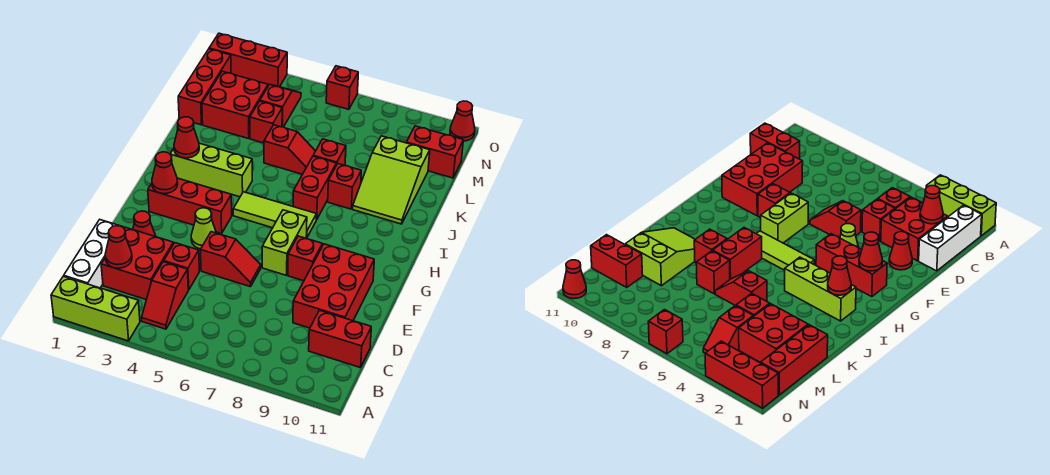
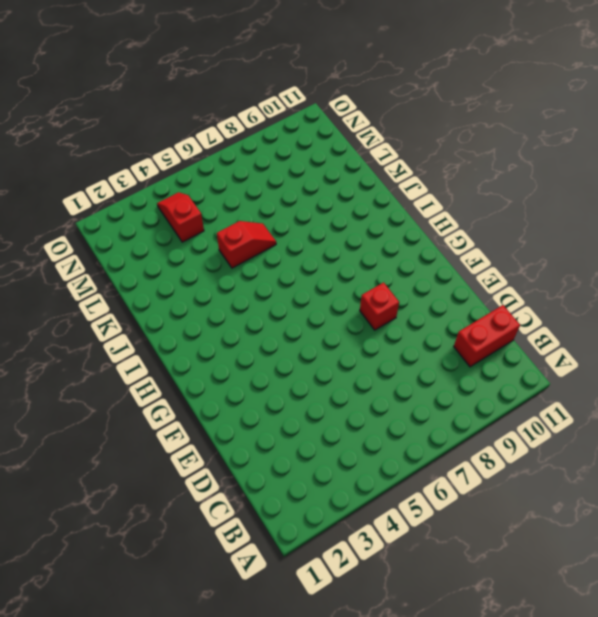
none -> lime brick A1:A3 level 1
none -> white brick B1:D1 level 1
none -> red slope B4:C4 level 1 top C
none -> red brick C2:D3 level 1

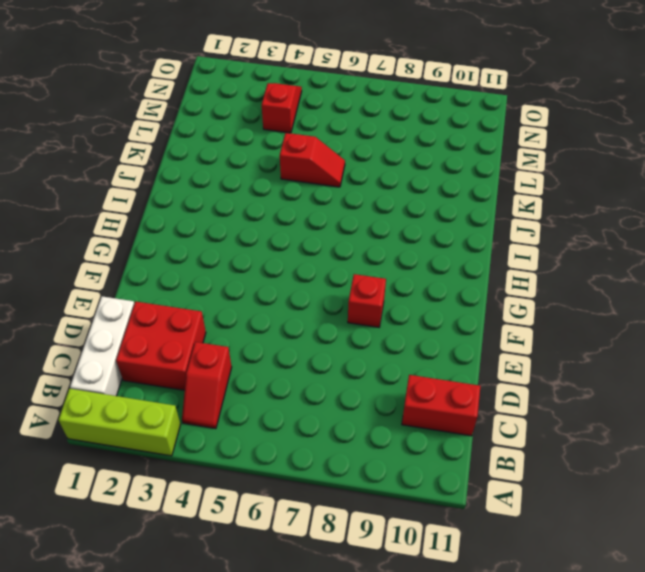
none -> red brick D4 level 1
none -> red brick D9:F10 level 1
none -> red cone E2 level 1
none -> red slope E5:E6 level 1 top 5

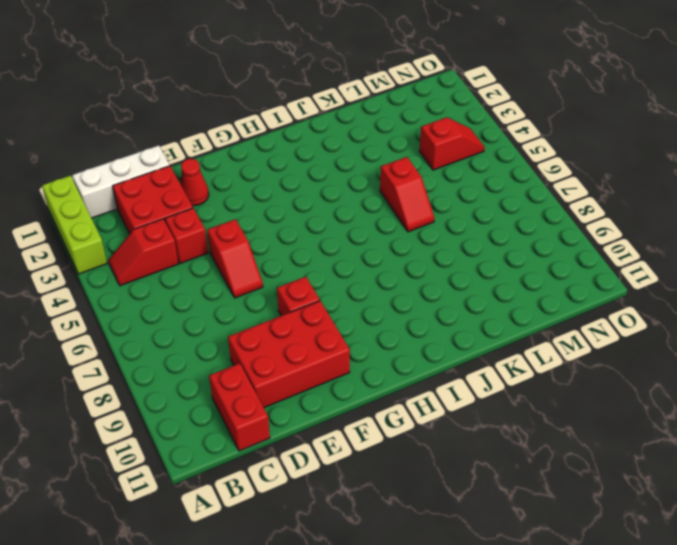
none -> lime cone F4 level 1
none -> lime brick F7:G7 level 1
none -> red brick G2:G4 level 1
none -> lime tile H5:H7 level 1

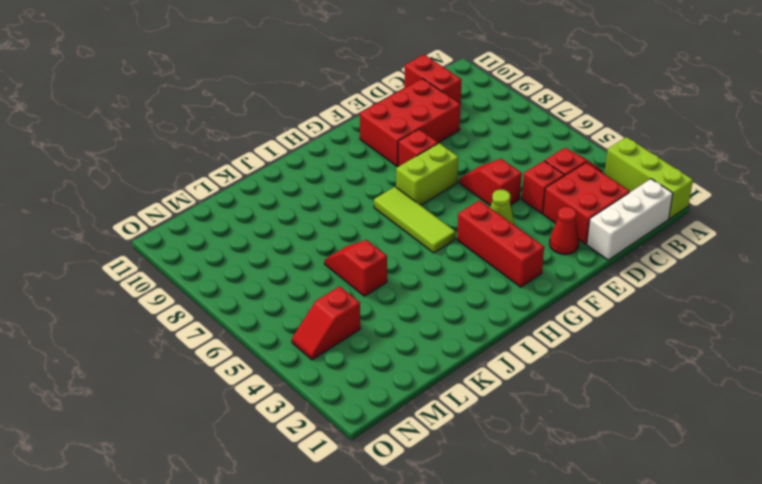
none -> lime brick I2:I4 level 1
none -> red brick I7:J7 level 1
none -> red brick J8 level 1
none -> lime slope J9:L10 level 1 top L

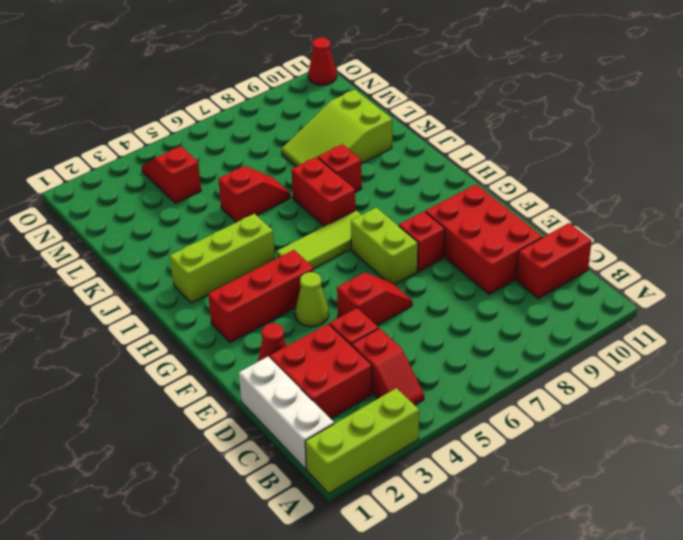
lime slope K8:L10 level 1 top 10 -> lime slope J9:L10 level 1 top L
none -> red brick K7 level 1
none -> red brick L1:N1 level 1
none -> red brick L2:M3 level 1
none -> red brick L4 level 1

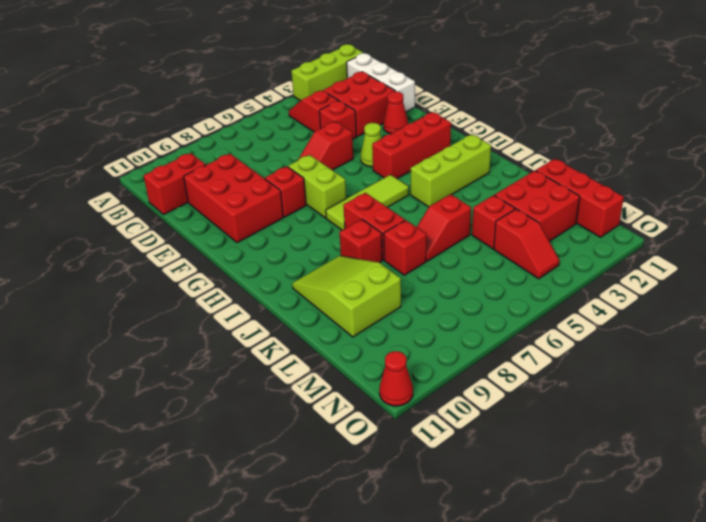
none -> red brick M10:M11 level 1
none -> red brick O1:O3 level 1
none -> red brick O6 level 1
none -> red cone C2 level 2

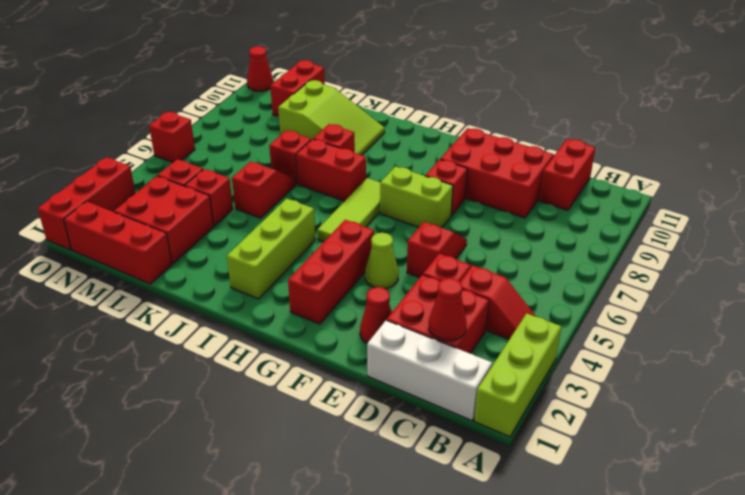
none -> red cone G2 level 2
none -> red cone I2 level 2

